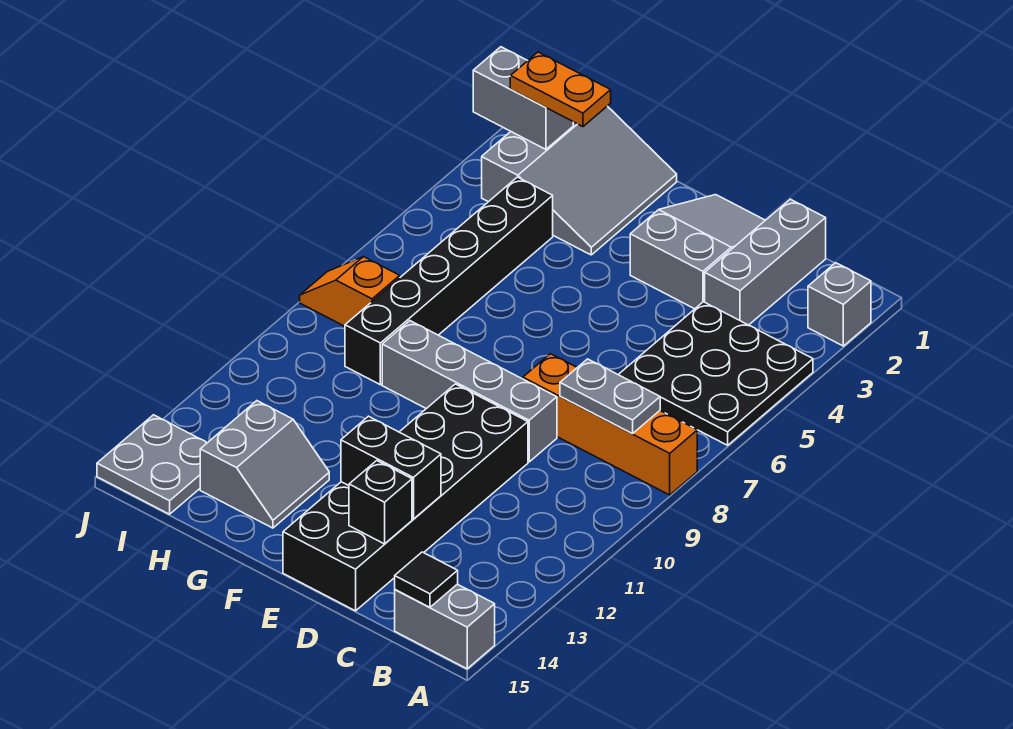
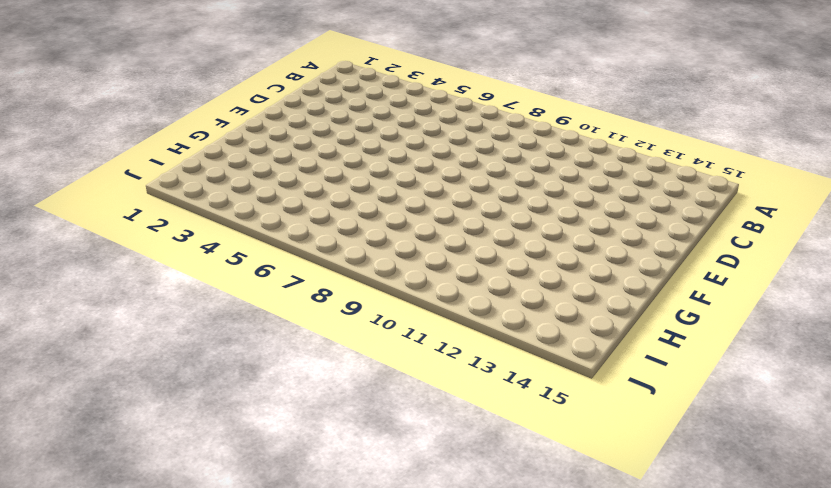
none -> grey brick A2 level 1
none -> black plate A4:C6 level 1
none -> orange brick A8:D8 level 1

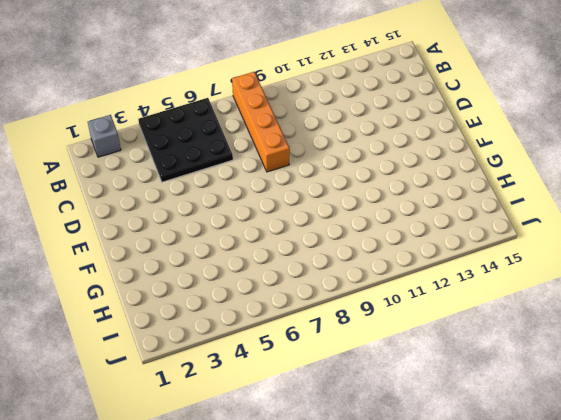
none -> grey brick A15:B15 level 1
none -> grey brick C1:C3 level 1
none -> grey slope D1:E3 level 1 top 3

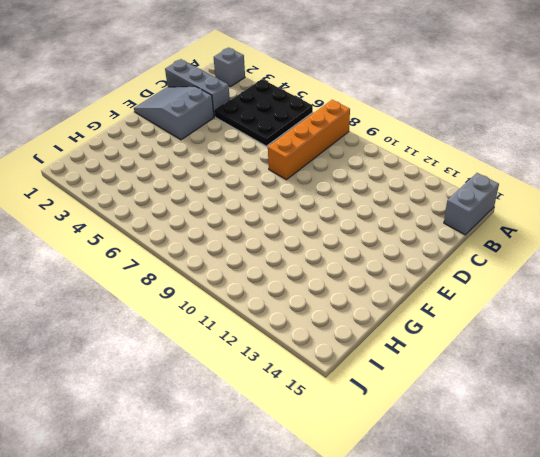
none -> grey brick D9:G9 level 1
none -> black brick D10:E15 level 1
none -> grey slope G1:I3 level 1 top I

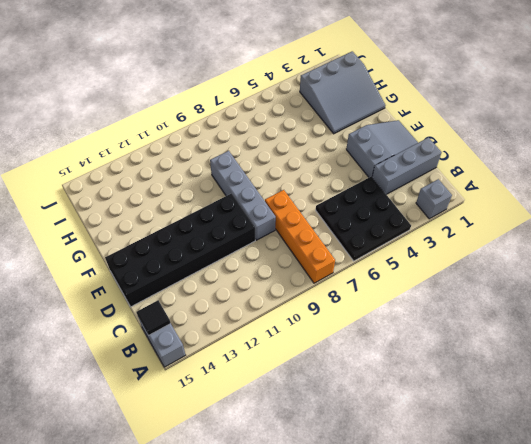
none -> grey slope G13:H14 level 1 top H
none -> black brick H4:H9 level 1
none -> orange slope I8:J8 level 1 top I

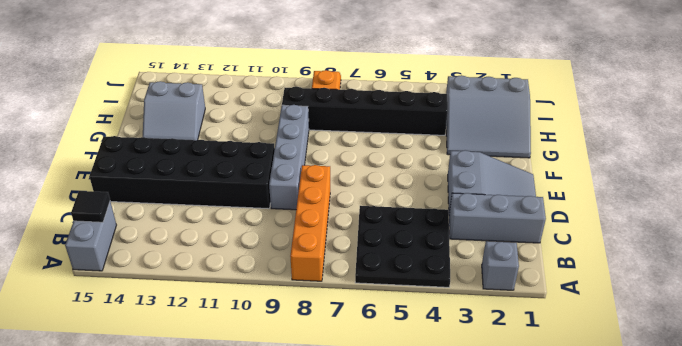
none -> grey plate I14:J15 level 1
none -> grey plate B8:C8 level 2
none -> black brick D13:E13 level 2

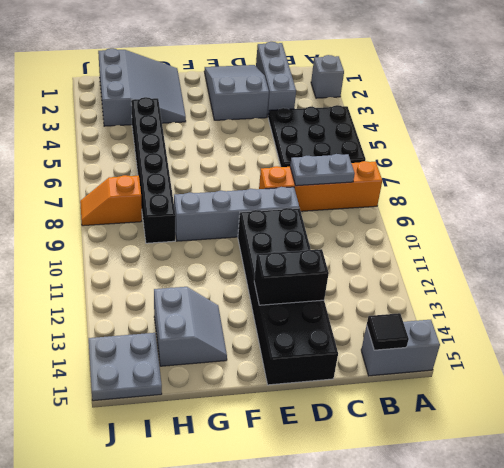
none -> black brick D14 level 2
none -> grey brick I2:J2 level 2
none -> orange plate H2:I2 level 3

